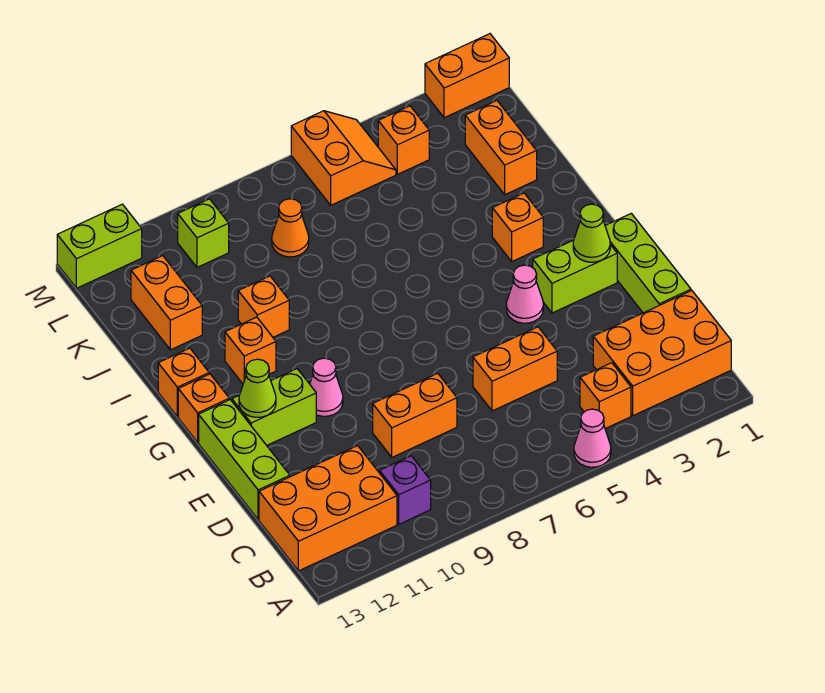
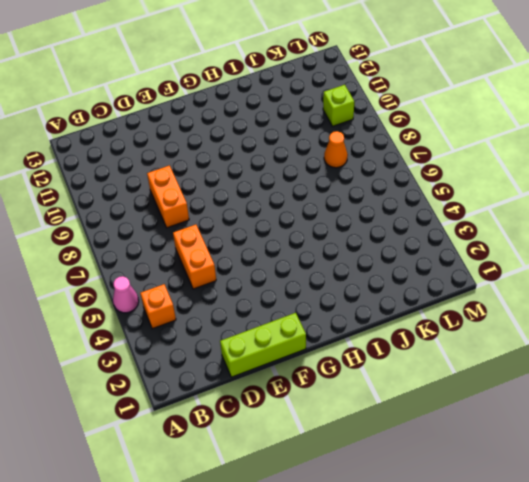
none -> orange brick B1:C3 level 1
none -> purple brick B10 level 1
none -> orange brick B11:C13 level 1

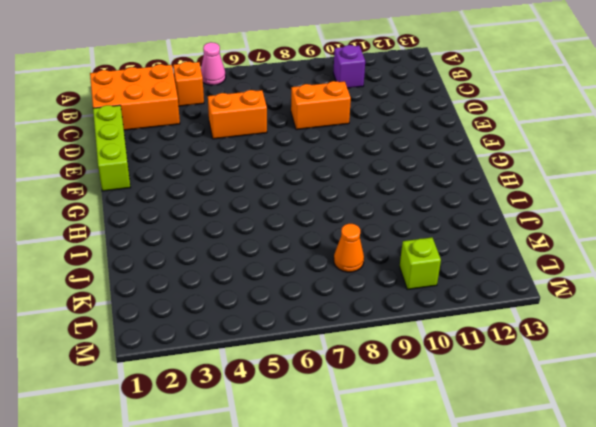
none -> orange brick B11:C13 level 1
none -> lime brick D13:F13 level 1
none -> lime brick F2:F3 level 1

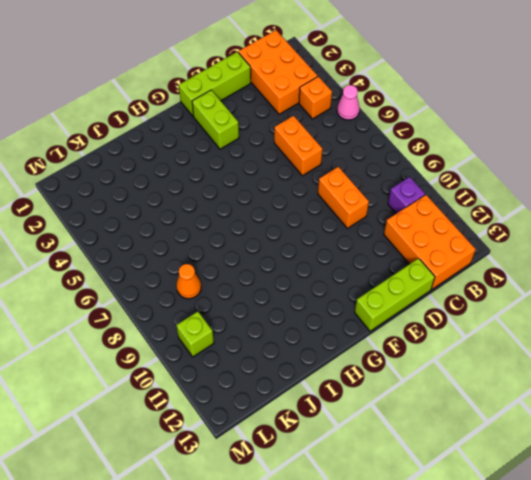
none -> pink cone F4 level 1
none -> pink cone F10 level 1
none -> lime brick F11:F12 level 1

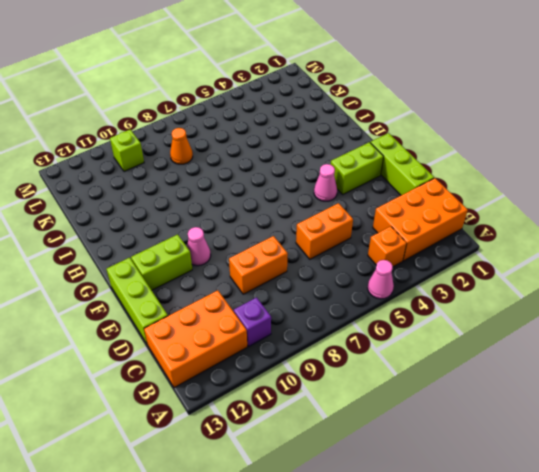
none -> orange brick G13 level 1
none -> orange brick H3 level 1
none -> orange brick H11 level 1

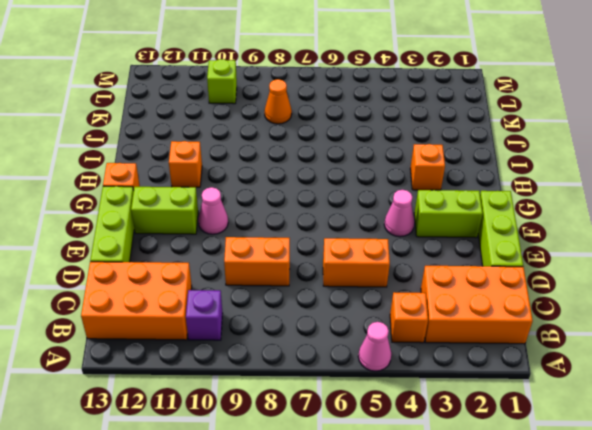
none -> orange brick H13 level 1
none -> orange brick I10 level 1
none -> orange brick J2:K2 level 1

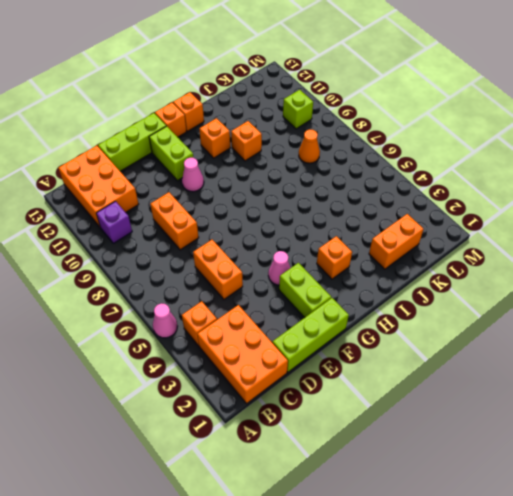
none -> orange brick J12:K12 level 1
none -> orange brick L4 level 1
none -> orange slope L5:M6 level 1 top 6

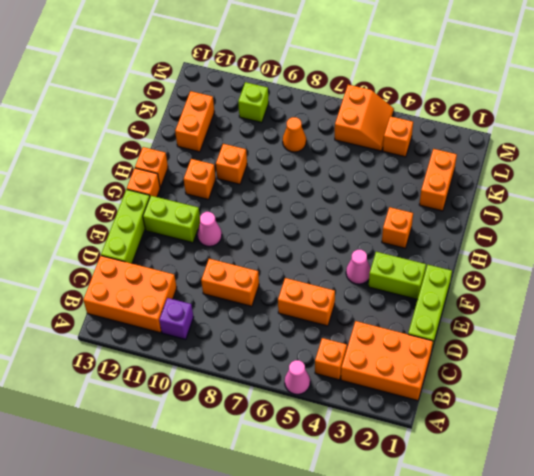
none -> orange brick M1:M2 level 1
none -> lime brick M12:M13 level 1
none -> lime cone F2 level 2

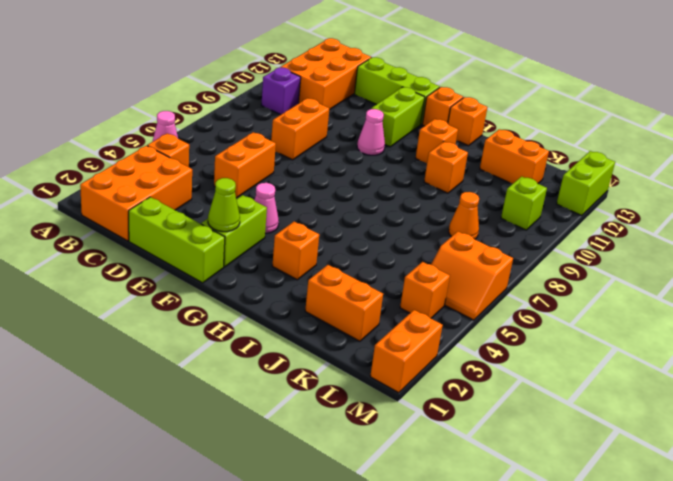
none -> lime cone F12 level 2

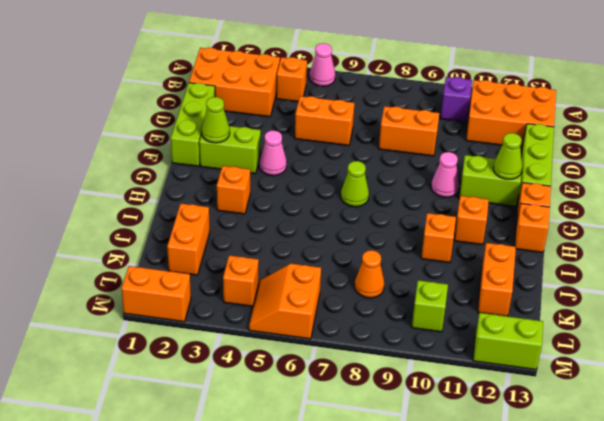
lime cone G7 level 1 -> none

